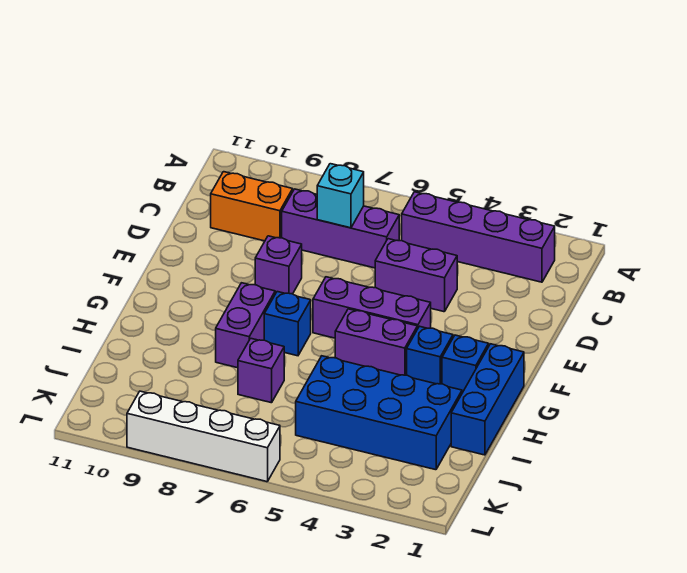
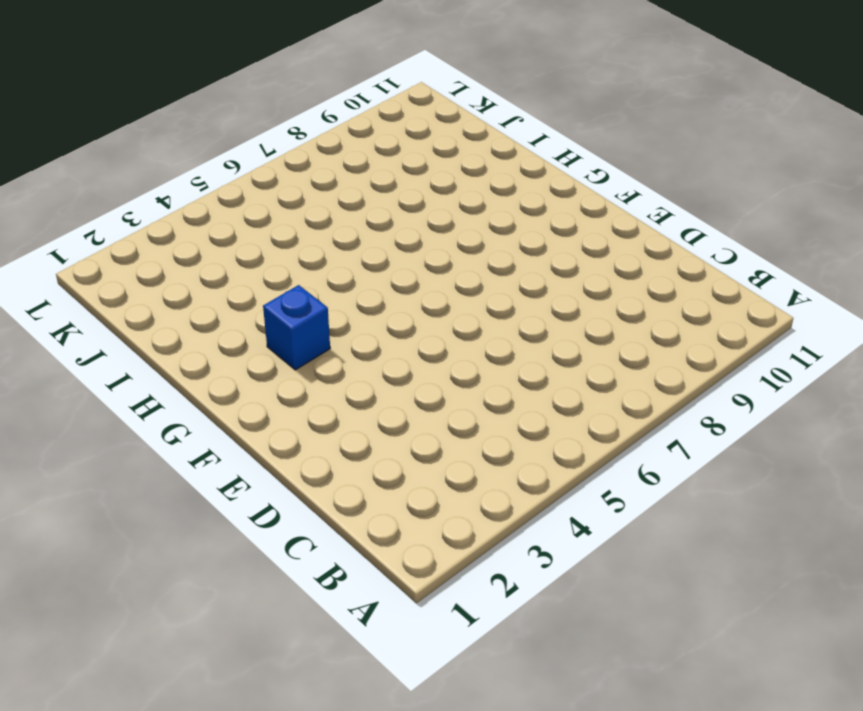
none -> purple brick B2:B5 level 1
none -> purple brick C6:C8 level 1
none -> orange brick C9:C10 level 1

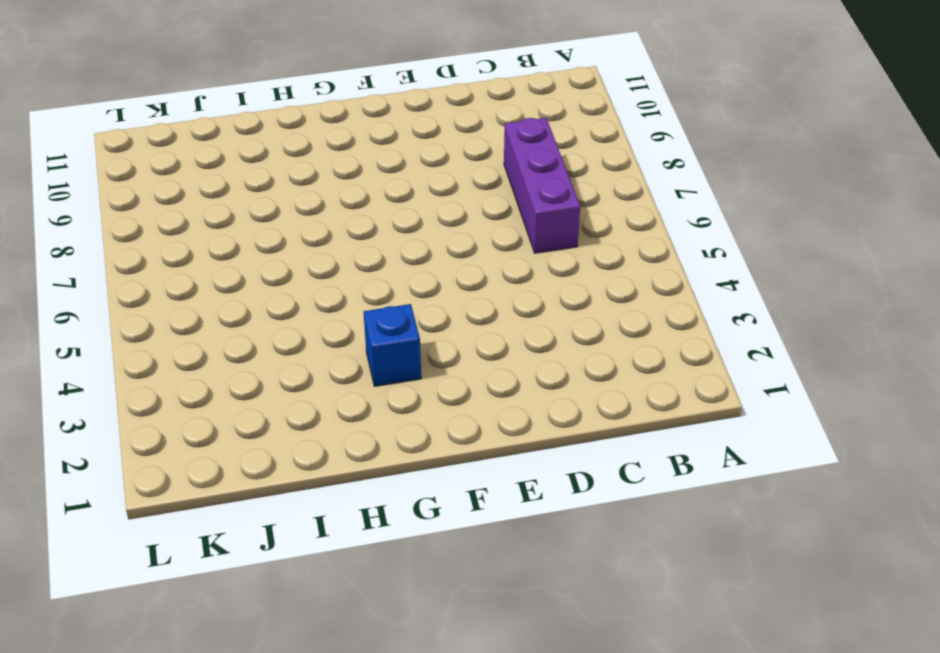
none -> purple brick B2:B5 level 1
none -> orange brick C9:C10 level 1
none -> purple brick D4:D5 level 1

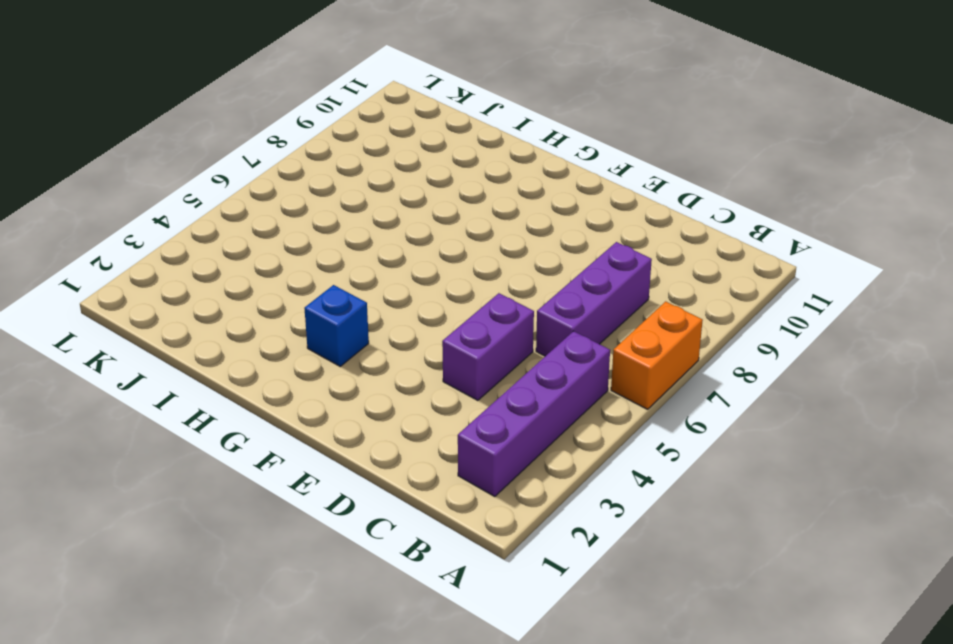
orange brick A6:A7 level 1 -> orange brick C9:C10 level 1
none -> purple brick E8 level 1
none -> purple brick F4:F6 level 1
none -> blue brick G1:I1 level 1

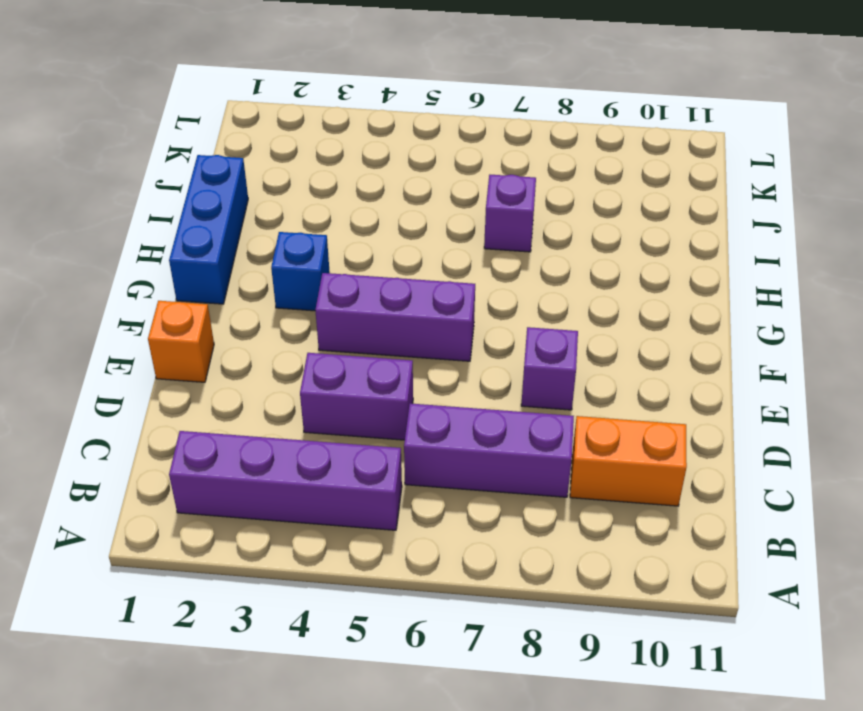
orange brick E1 level 1 -> none
none -> blue brick G2 level 1
none -> purple brick G4:G5 level 1
none -> blue brick G7 level 1

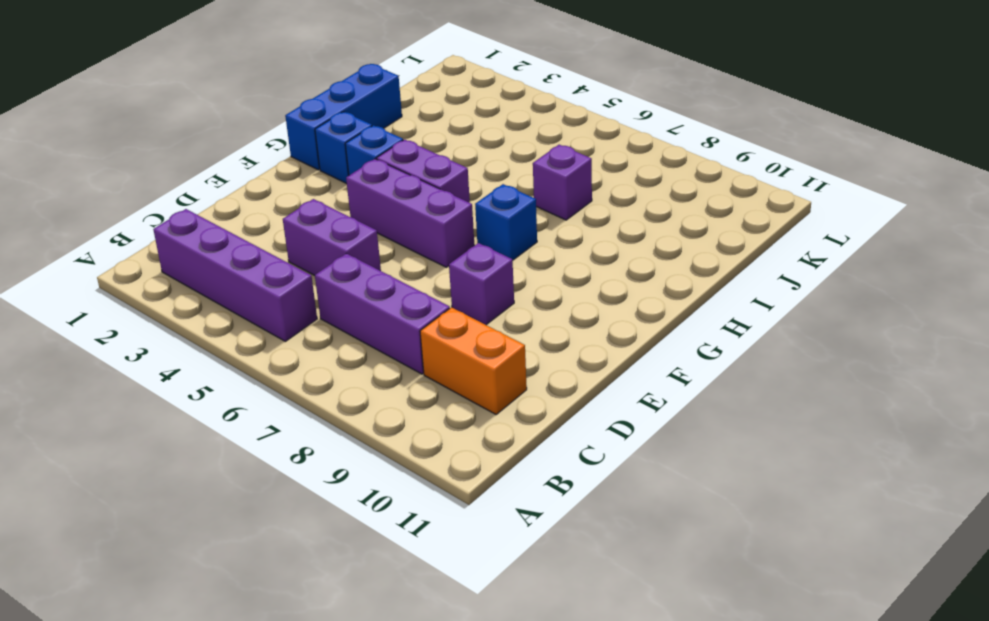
none -> purple brick G8:H8 level 1
none -> blue brick I2:J5 level 1
none -> white brick L6:L9 level 1

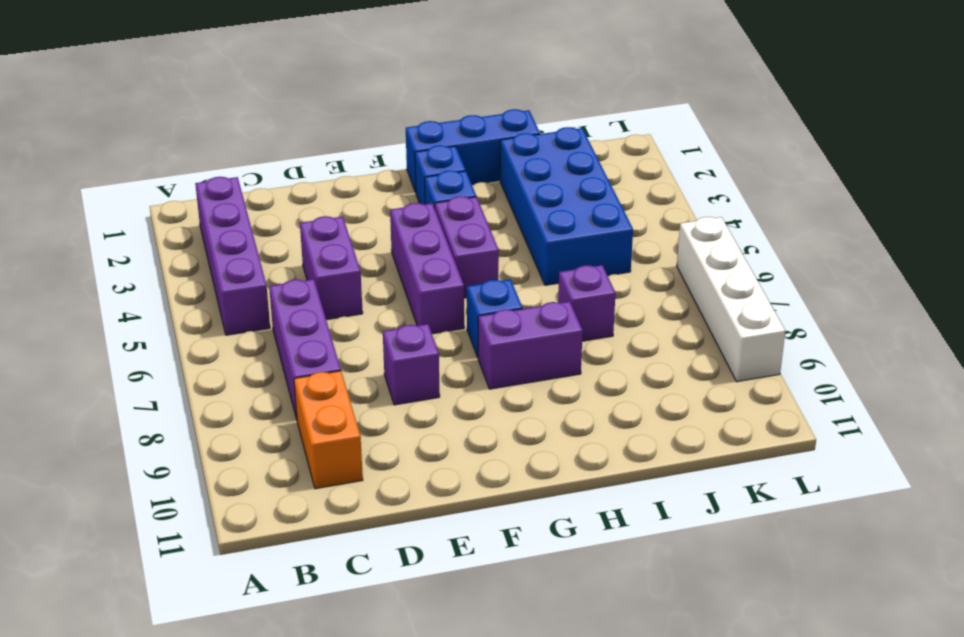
none -> cyan brick C7 level 2

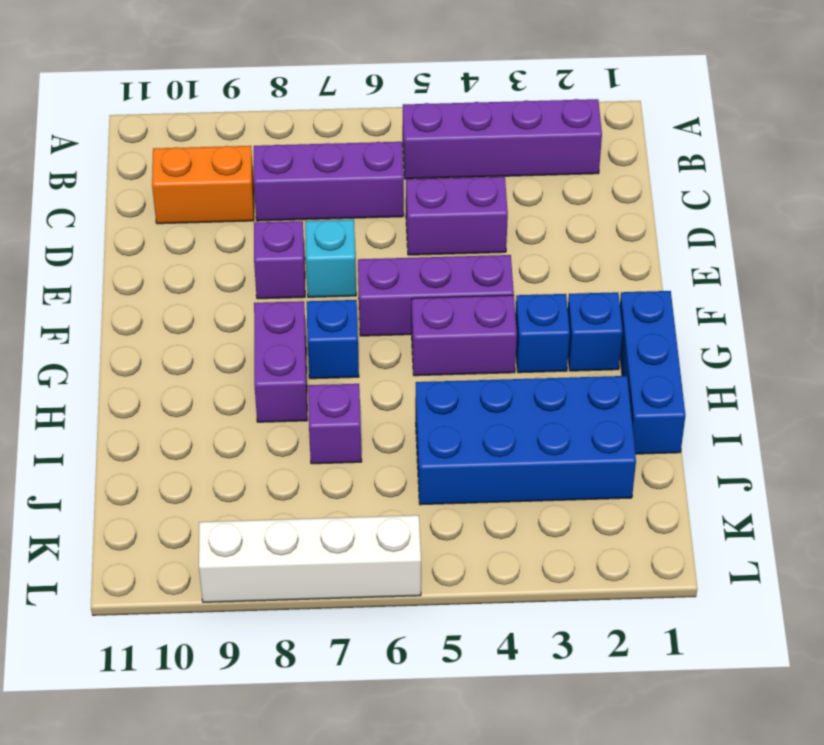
cyan brick E7 level 1 -> cyan brick C7 level 2

